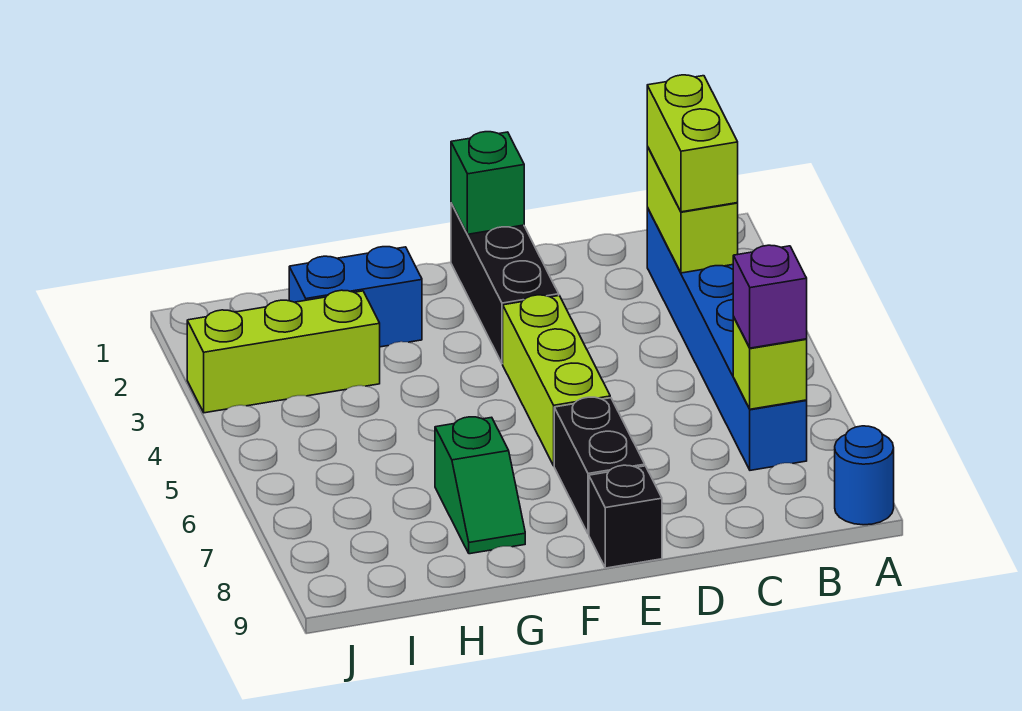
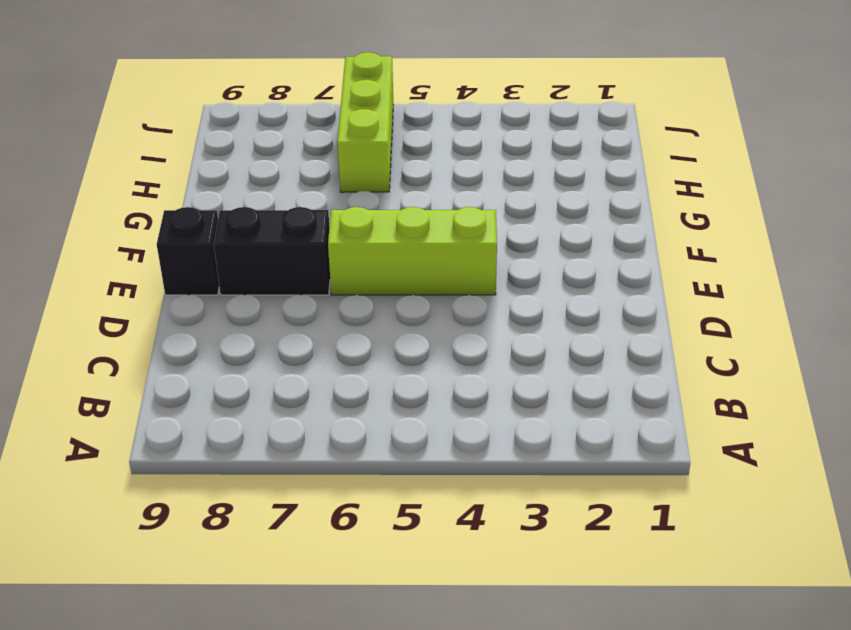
lime brick H6:J6 level 1 -> lime brick H3:J3 level 1
none -> blue round brick A9 level 1
none -> blue brick B2:B7 level 1
none -> black brick E1:E3 level 1

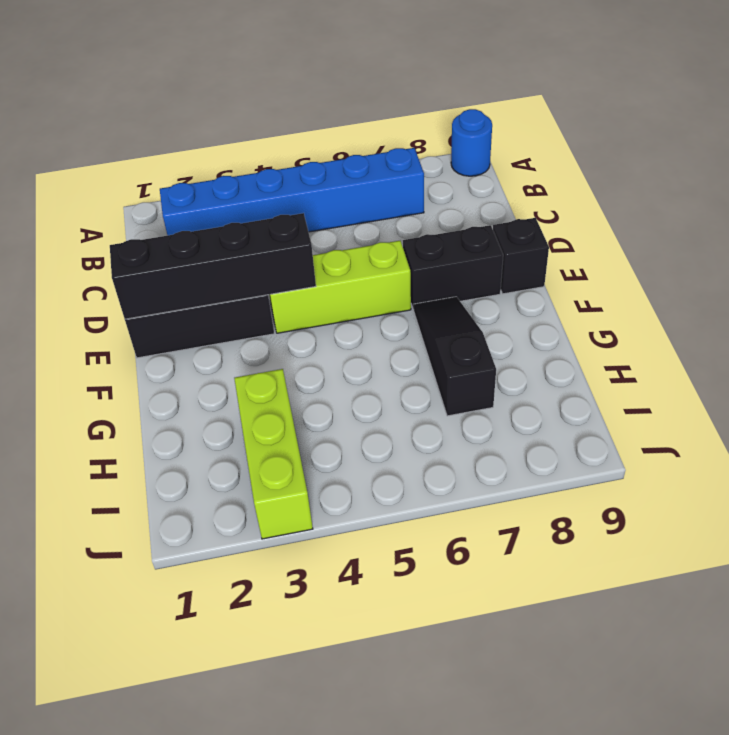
black brick E1:E4 level 2 -> green brick E1 level 2
black slope F7:H7 level 1 top H -> green slope G7:G8 level 1 top 7
none -> blue brick G2:H2 level 1
none -> lime brick B2:B3 level 2
none -> lime brick B7 level 2

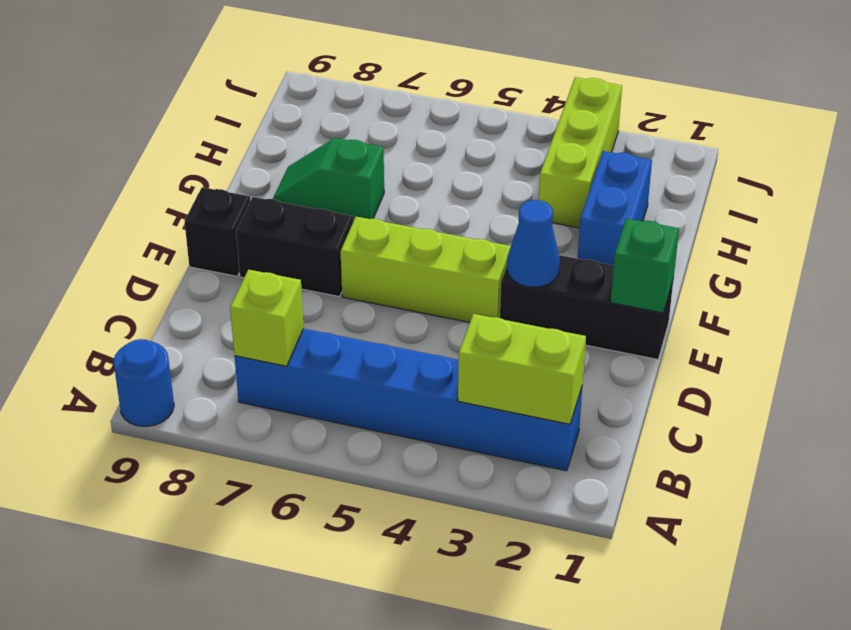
blue cone E3 level 2 -> none
none -> lime brick B2:B3 level 3
none -> purple brick B7 level 3

